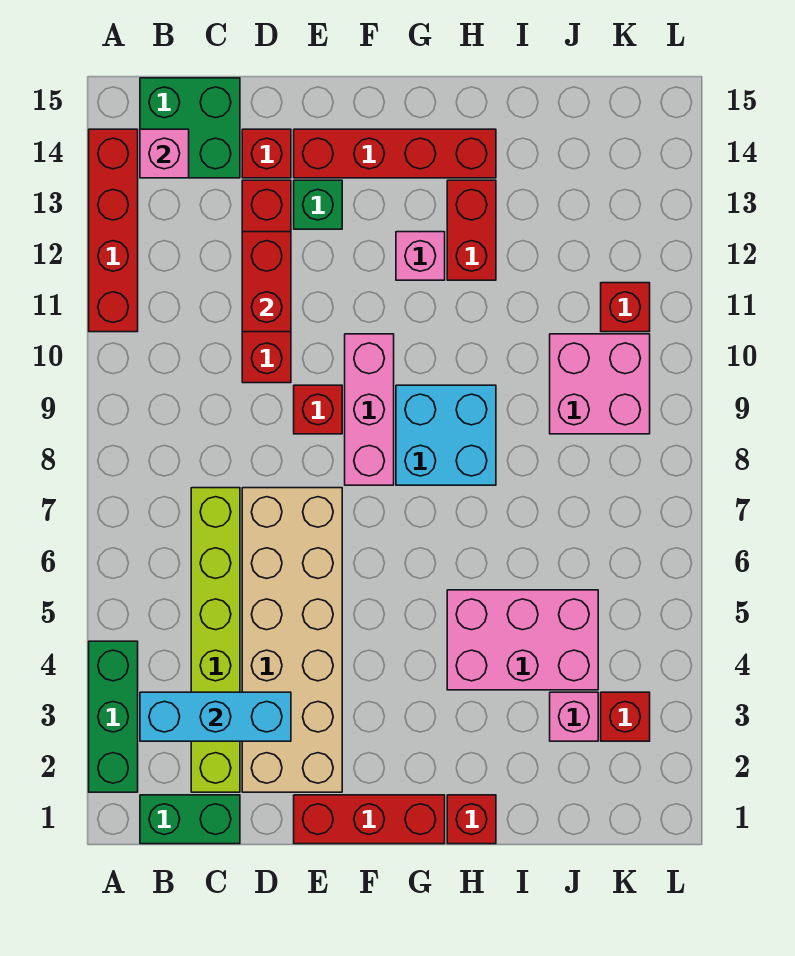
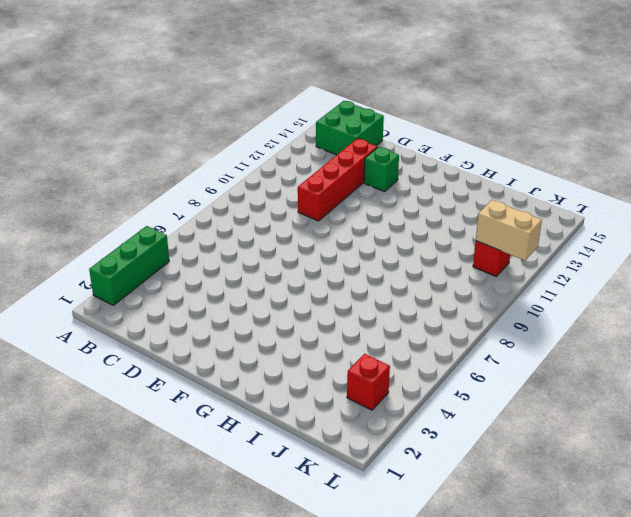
tan brick K11:L11 level 2 -> none
none -> red brick A11:A14 level 1
none -> green brick B1:C1 level 1
none -> lime brick C2:C7 level 1

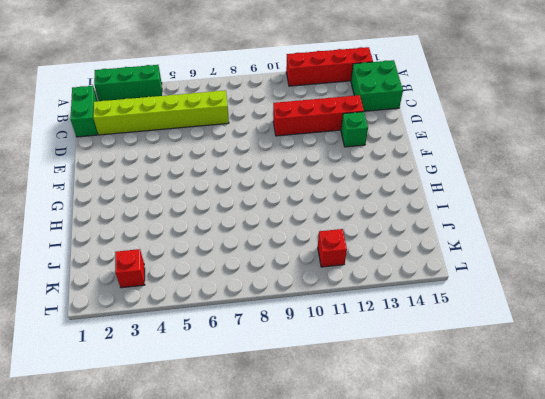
none -> tan brick D2:E7 level 1
none -> red brick D14 level 1
none -> red brick E1:G1 level 1

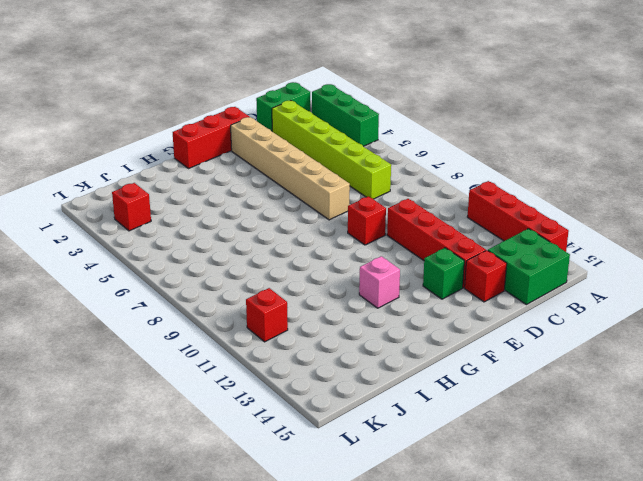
tan brick E2:E7 level 1 -> tan brick D2:E7 level 1
none -> red brick E14:H14 level 1
none -> pink brick F8:F10 level 1
none -> cyan brick G8:H9 level 1

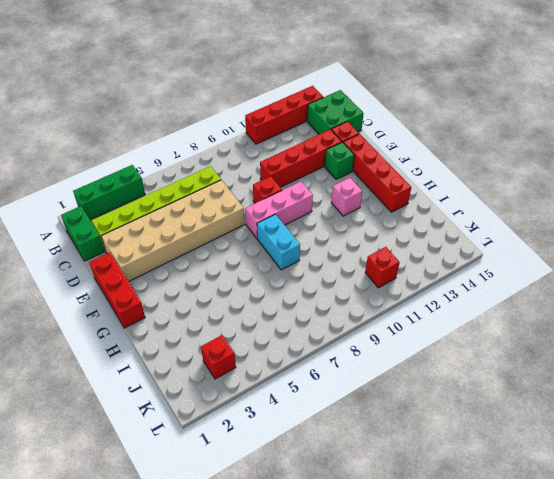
cyan brick G8:H8 level 1 -> cyan brick G8:H9 level 1
none -> red brick H1 level 1
none -> pink brick H4:J5 level 1
none -> red brick H12:H13 level 1

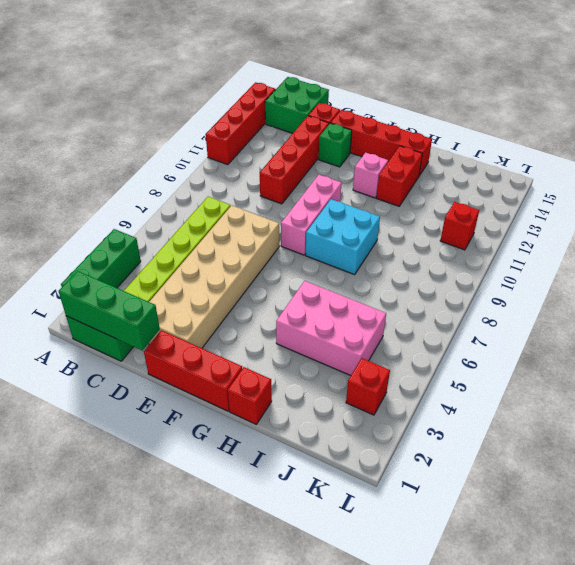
green brick B1:D1 level 2 -> none
none -> red brick E9 level 1
none -> pink brick J3 level 1
none -> pink brick J9:K10 level 1

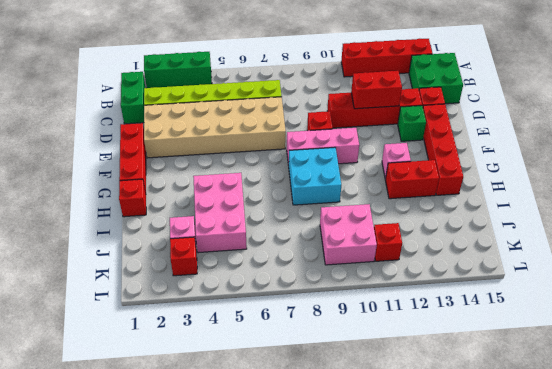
none -> cyan brick B3:D3 level 2
none -> pink brick B14 level 2

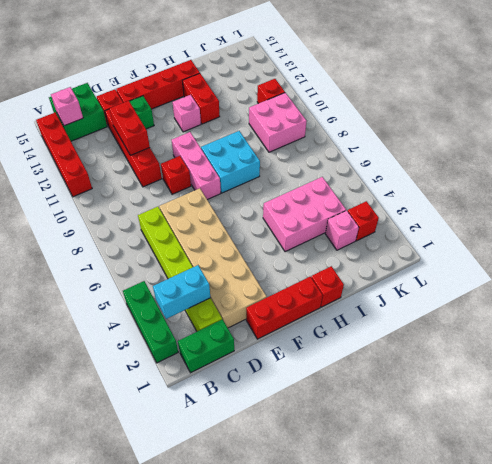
cyan brick B3:C3 level 2 -> cyan brick B3:D3 level 2

